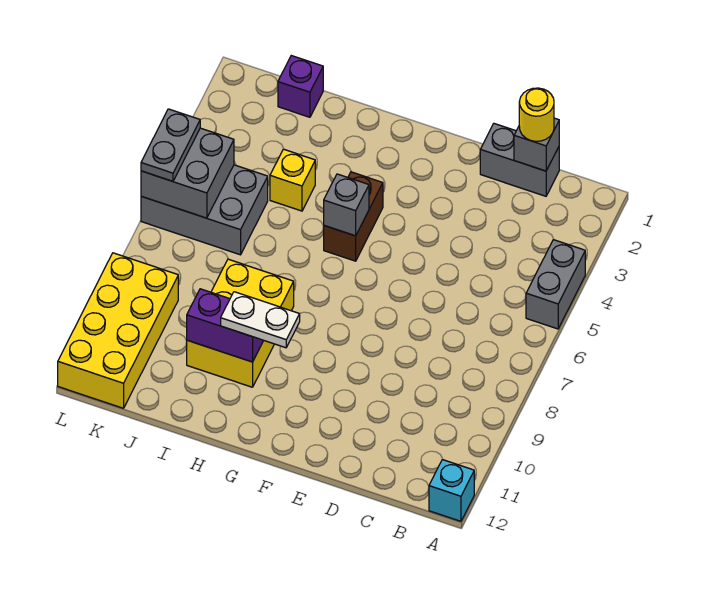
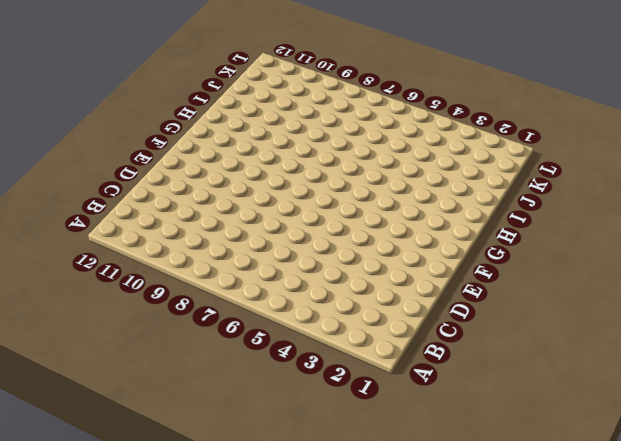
none -> grey brick A4:A5 level 1
none -> cyan brick A12 level 1
none -> grey brick C1:D1 level 1

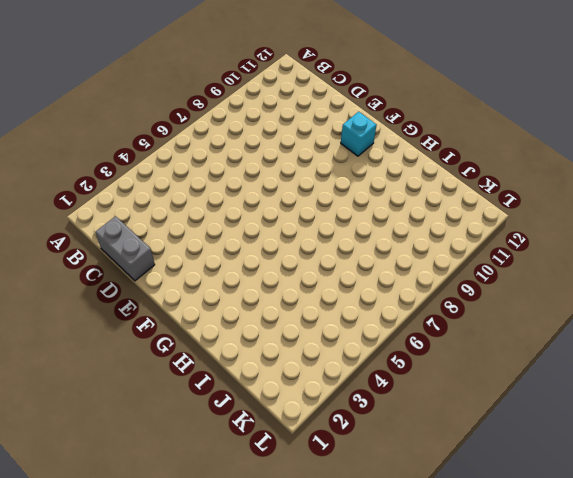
cyan brick F11 level 1 -> cyan brick A12 level 1
none -> grey brick A4:A5 level 1
none -> brown brick G4:G5 level 1
none -> yellow brick H8:I10 level 1

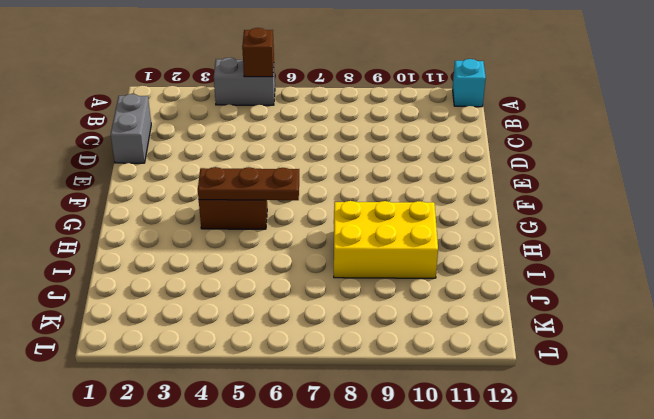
brown brick A5 level 2 -> none
brown plate G4:G6 level 2 -> grey brick G5 level 2
none -> yellow brick I4 level 1
none -> purple brick J1 level 1
none -> grey brick J5:L6 level 1

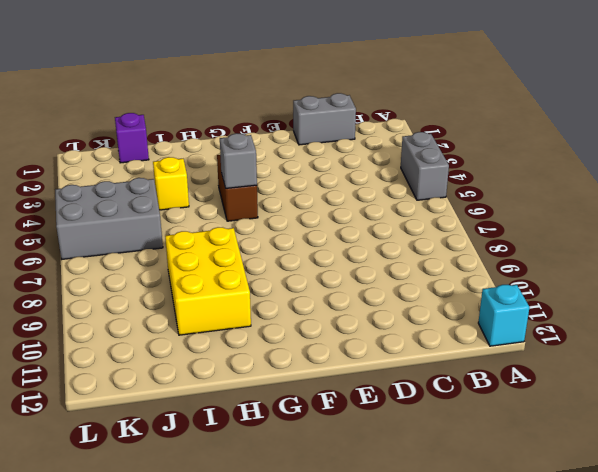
none -> yellow brick K9:L12 level 1
none -> grey brick C1 level 2
none -> purple brick H10:I10 level 2

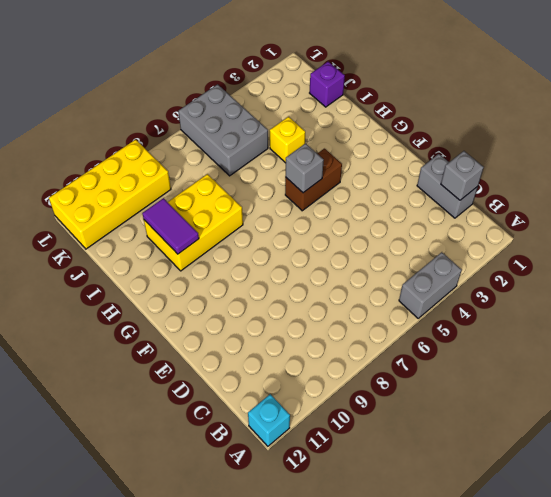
purple tile H10:I10 level 2 -> purple brick H10:I10 level 2
none -> grey brick K5:L6 level 2
none -> yellow round brick C1 level 3
none -> white plate G10:H10 level 3

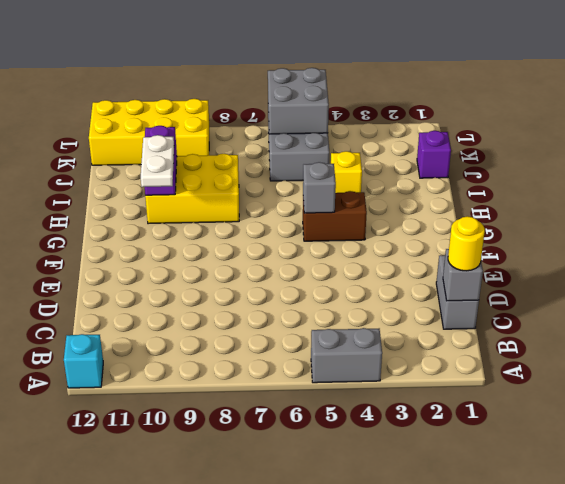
none -> grey plate L5:L6 level 3

